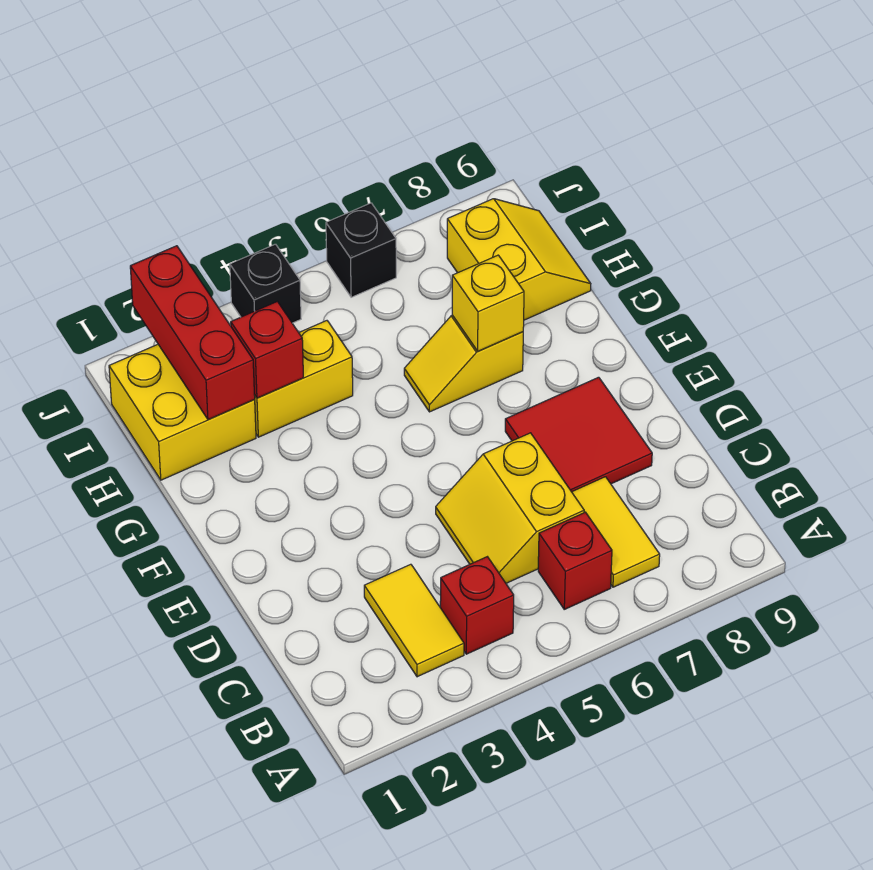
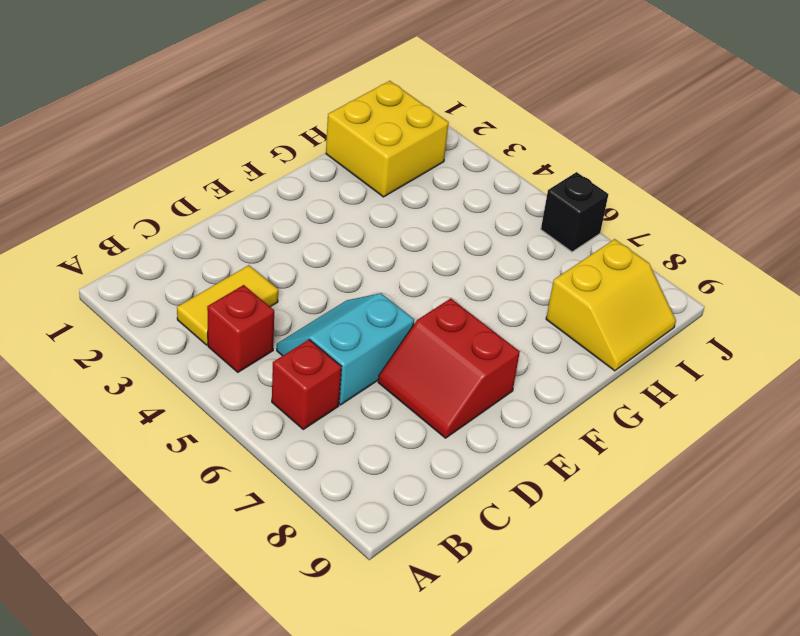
cyan slope C5:D6 level 1 top 6 -> yellow slope C5:D6 level 1 top 6
red slope D7:E8 level 1 top E -> red tile D7:E8 level 1
none -> yellow tile B7:C7 level 1
none -> yellow slope G6:G7 level 1 top 7
none -> yellow brick H3:H4 level 1

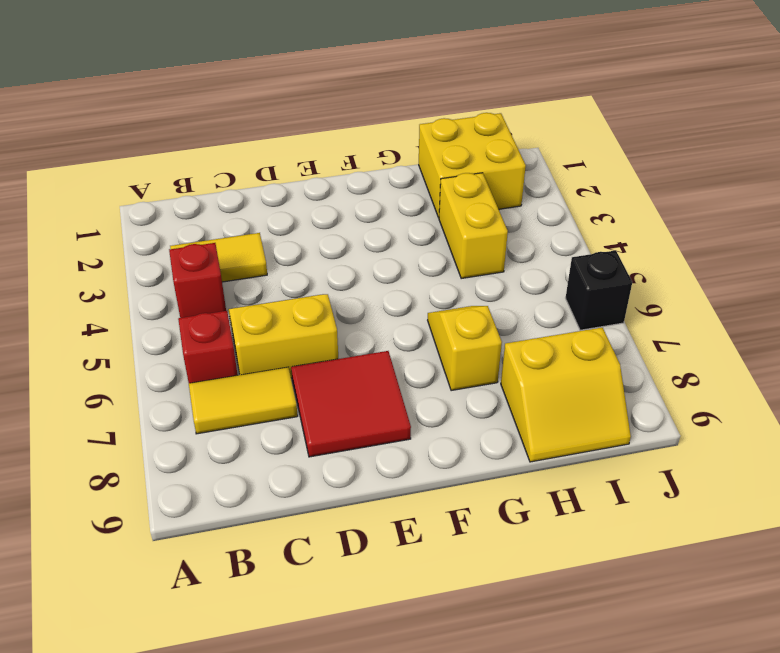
none -> black brick J4 level 1
none -> yellow brick G7 level 2
none -> red brick H2:J2 level 2

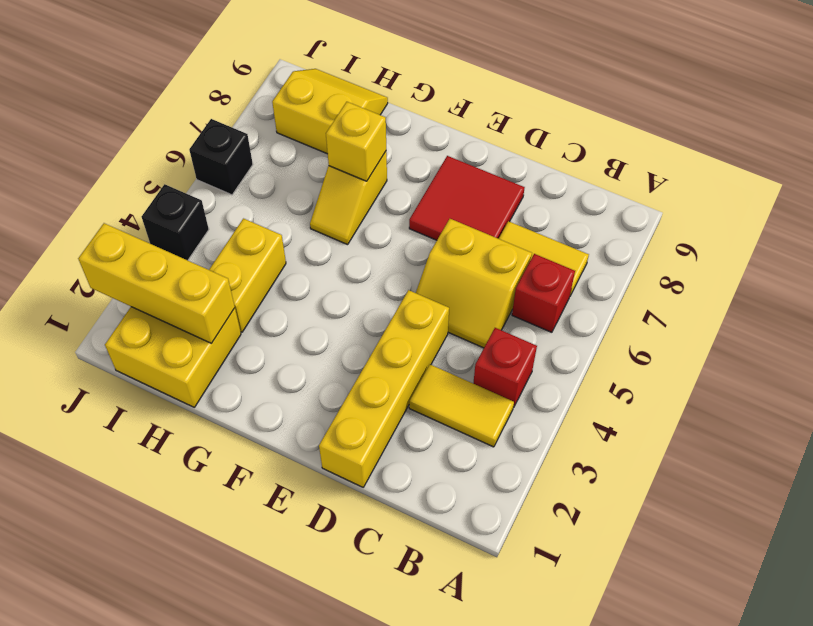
yellow brick D1:D4 level 1 -> none
yellow brick H2:J2 level 2 -> red brick H2:J2 level 2
none -> red brick H3 level 2

